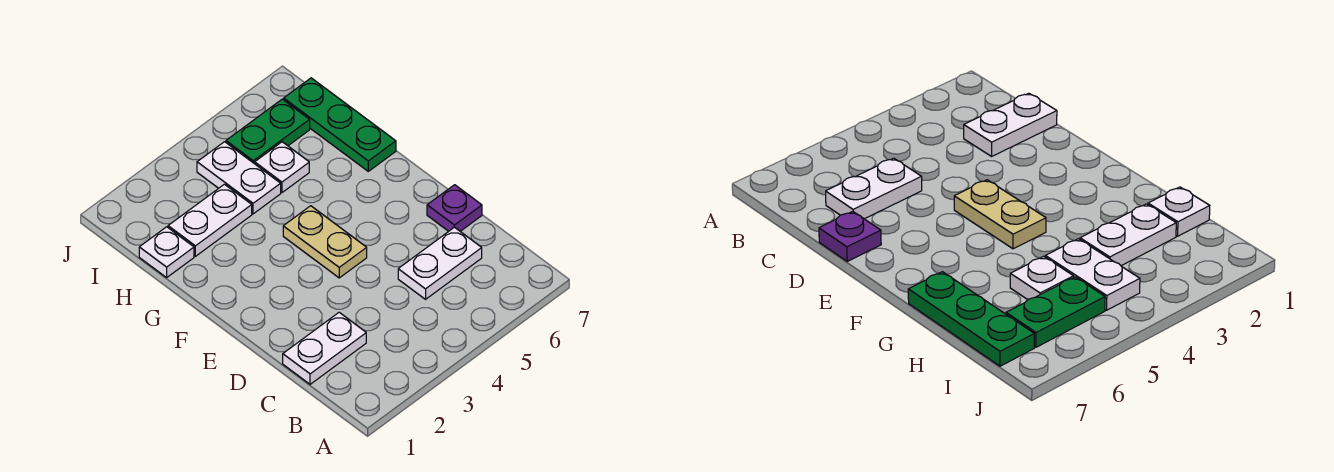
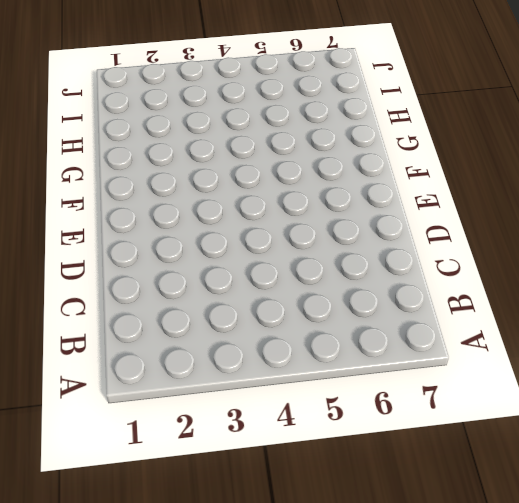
none -> white plate C1:C2 level 1
none -> white plate C5:C6 level 1

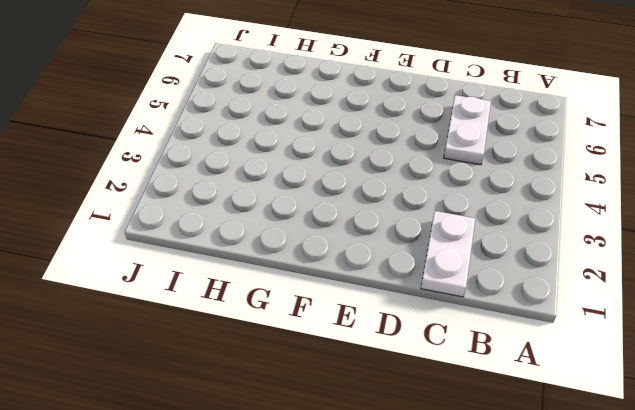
none -> purple plate D7 level 1
none -> tan plate E4:F4 level 1

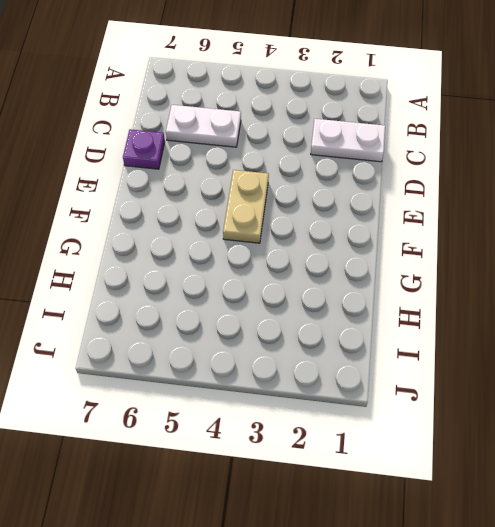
none -> green plate G7:I7 level 1
none -> white plate H1 level 1

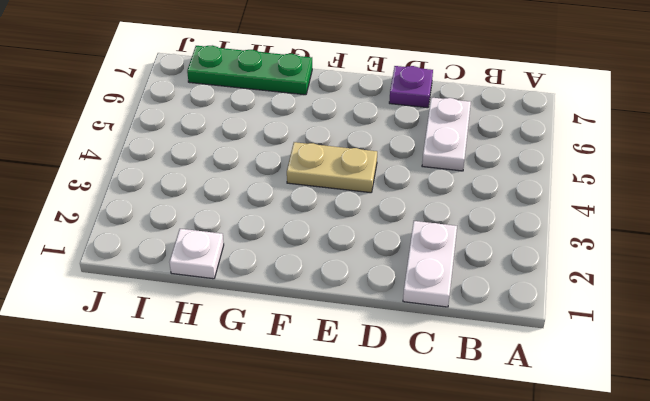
none -> white plate H2:H3 level 1
none -> white plate H4:I4 level 1

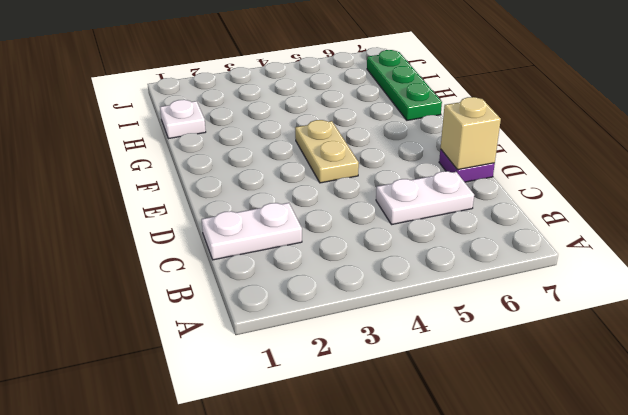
tan brick D7 level 2 -> none
none -> white plate H2:H3 level 1
none -> white plate H4:I4 level 1

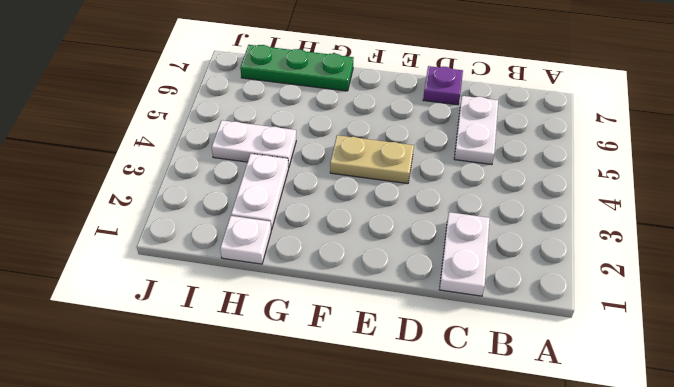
none -> white plate H5 level 1
none -> green plate I5:I6 level 1

